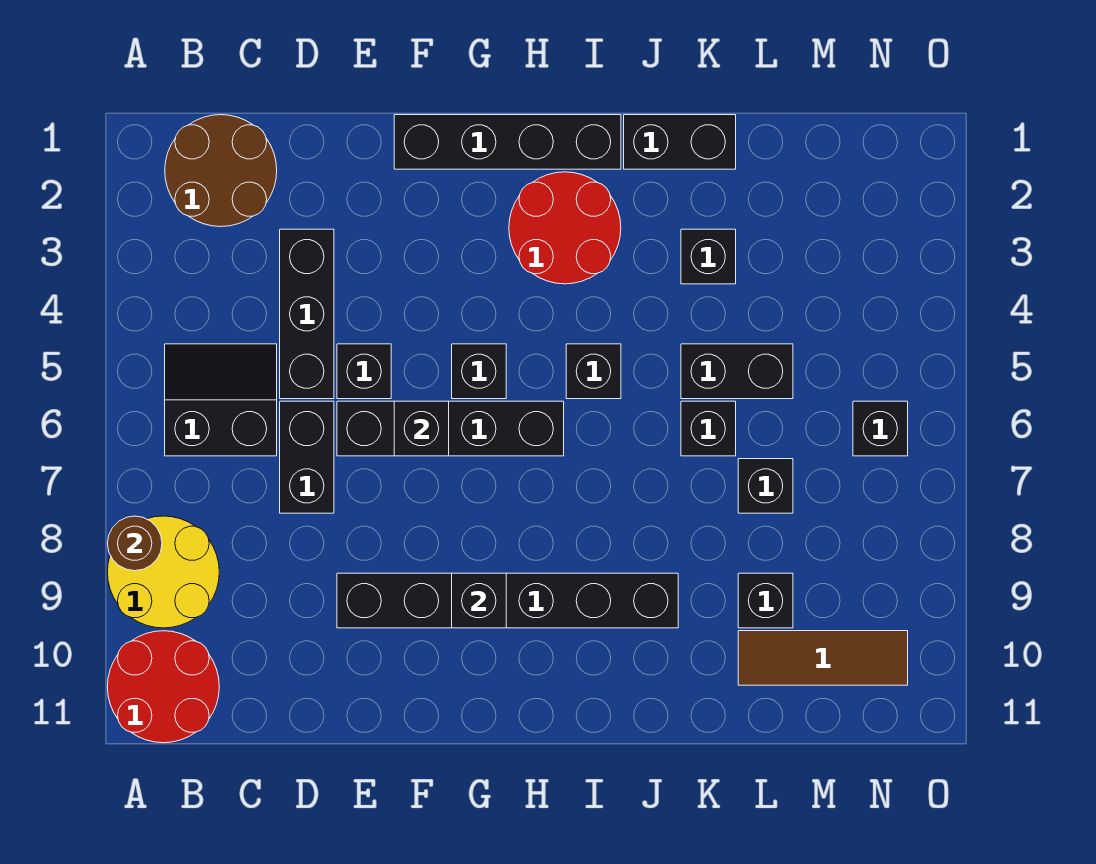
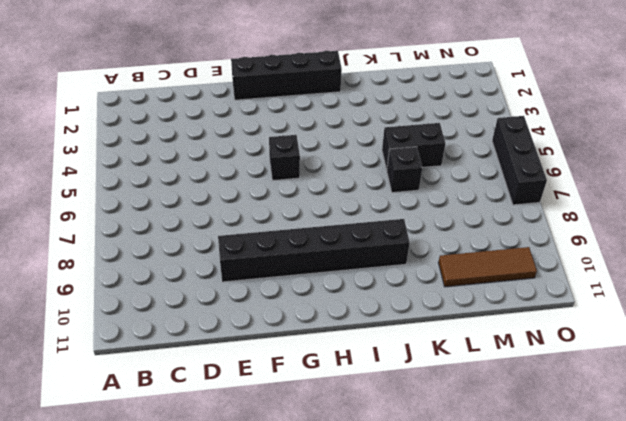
black brick O5:O7 level 1 -> black brick D3:D5 level 1
none -> yellow round brick A8:B9 level 1
none -> red round brick A10:B11 level 1
none -> brown round brick B1:C2 level 1

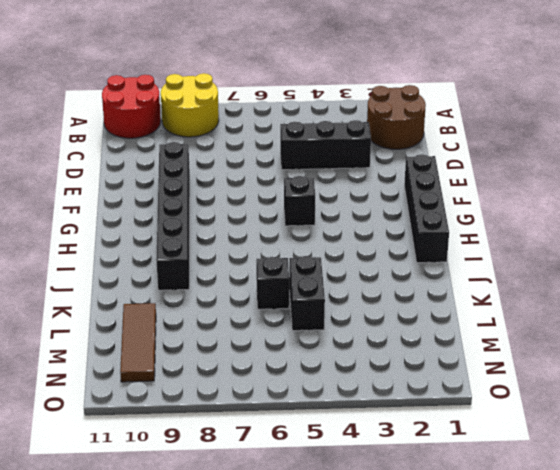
none -> black slope B5:C6 level 1 top 6
none -> black brick D6:D7 level 1
none -> black brick E5 level 1

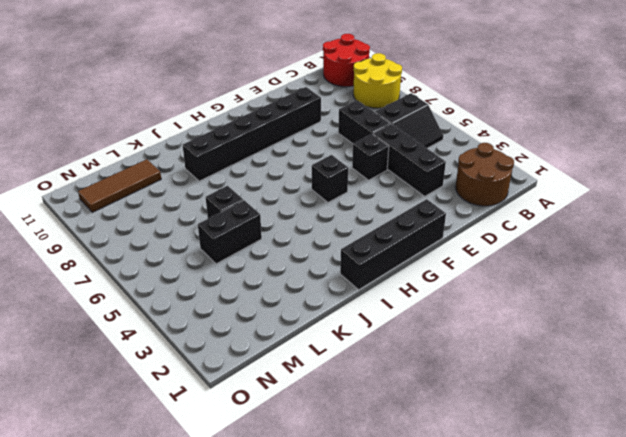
none -> black brick E6:H6 level 1
none -> red round brick H2:I3 level 1
none -> black brick I5 level 1

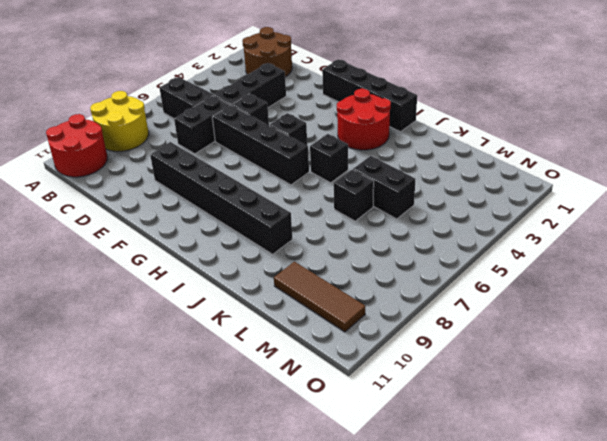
none -> black brick J1:K1 level 1
none -> black brick K3 level 1
none -> black brick L7 level 1

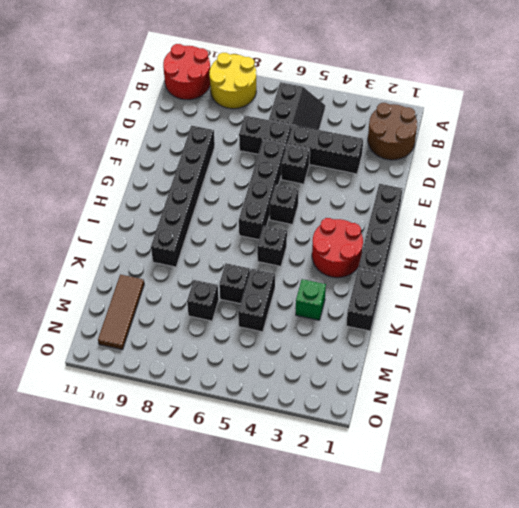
green brick K3 level 1 -> black brick K3 level 1
none -> black brick L9 level 1
none -> black brick N6 level 1
none -> brown round brick A8 level 2

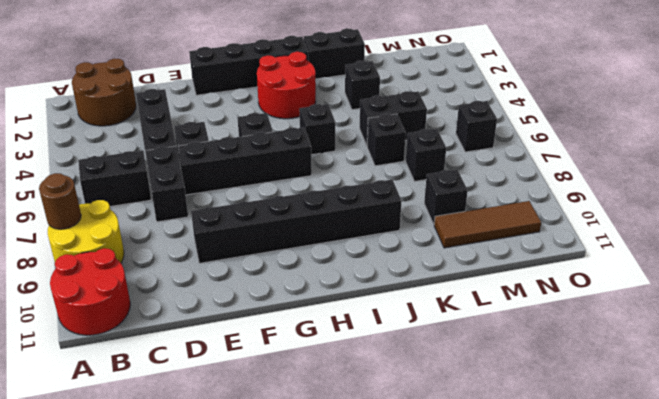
none -> black brick F6 level 2
none -> black brick G9 level 2

